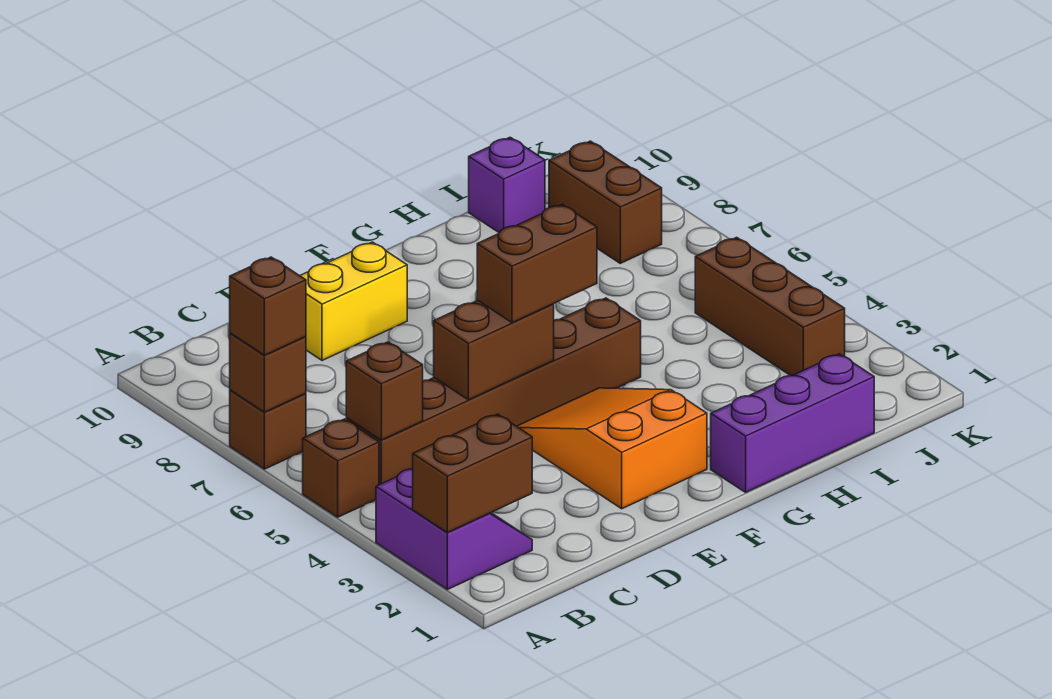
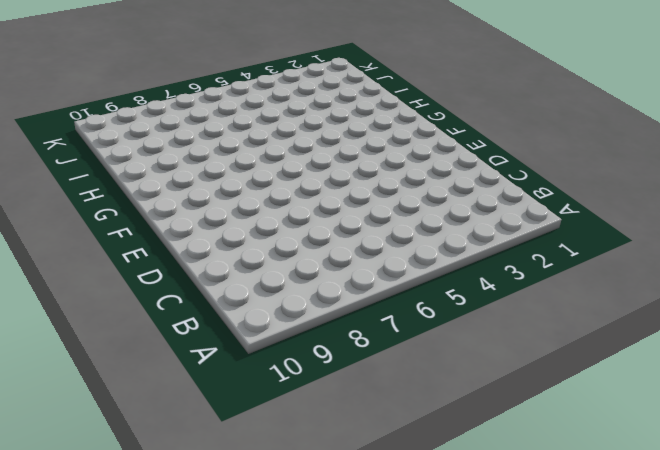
none -> purple slope A2:B3 level 1 top A
none -> brown brick A5 level 1
none -> brown brick A7 level 1

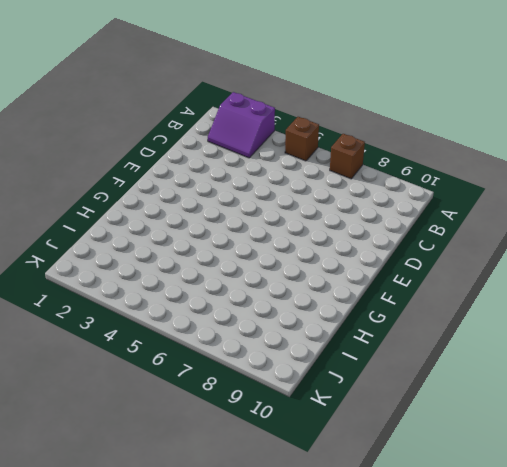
none -> brown brick B5:G5 level 1
none -> yellow brick D9:E9 level 1
none -> orange slope E2:F4 level 1 top 2

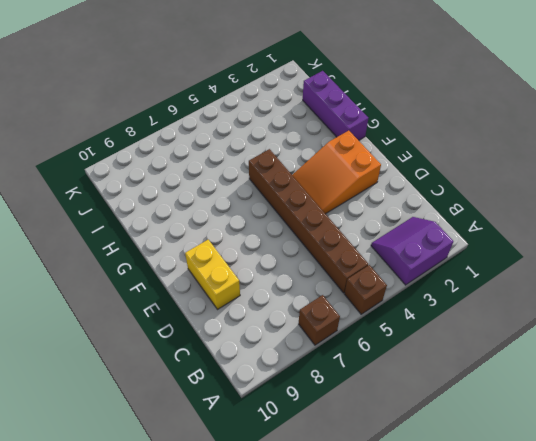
none -> purple brick I10 level 1
none -> brown brick J3:J5 level 1
none -> brown brick J8:J9 level 1

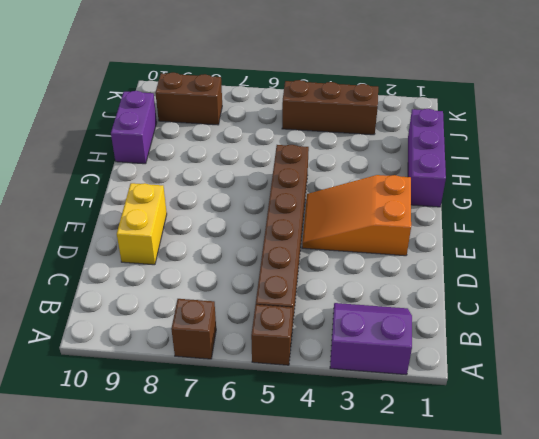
purple brick H10:I10 level 1 -> purple brick I10 level 1
none -> brown brick A2:B2 level 2
none -> brown brick A7 level 2
none -> brown brick B5 level 2

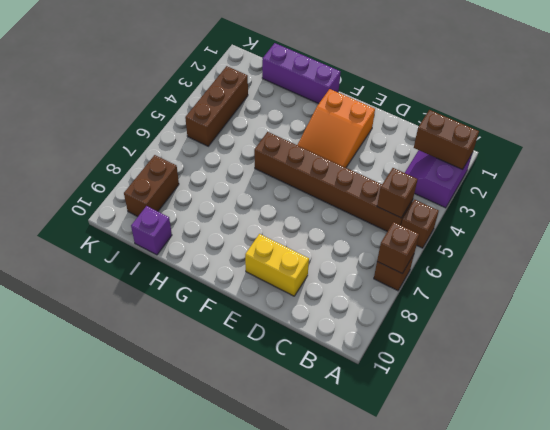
none -> brown brick D5:E5 level 2
none -> brown brick A7 level 3
none -> brown brick E5:F5 level 3

